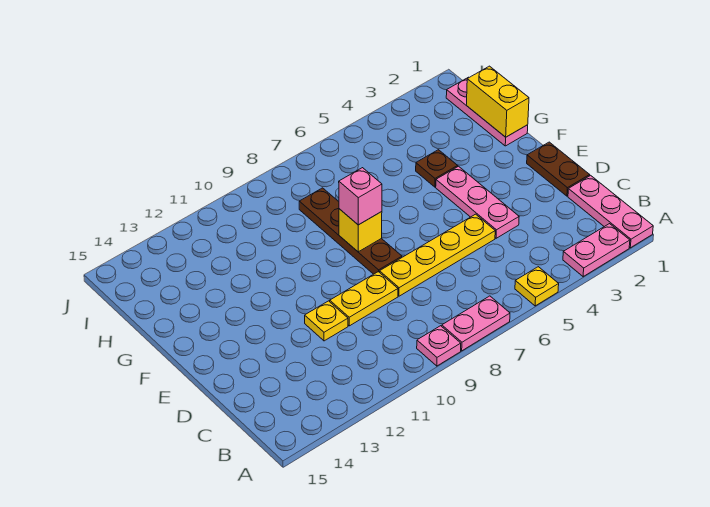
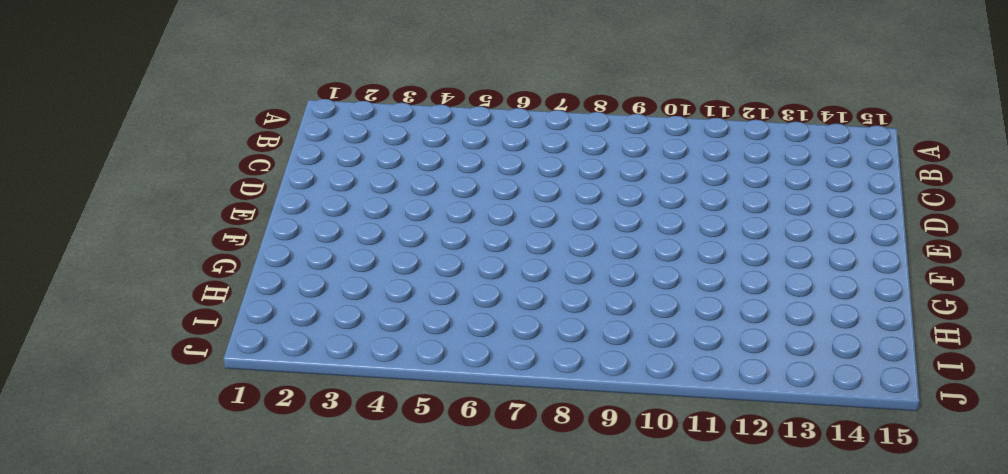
none -> pink plate A1:C1 level 1
none -> pink plate A2:A3 level 1
none -> yellow plate A5 level 1

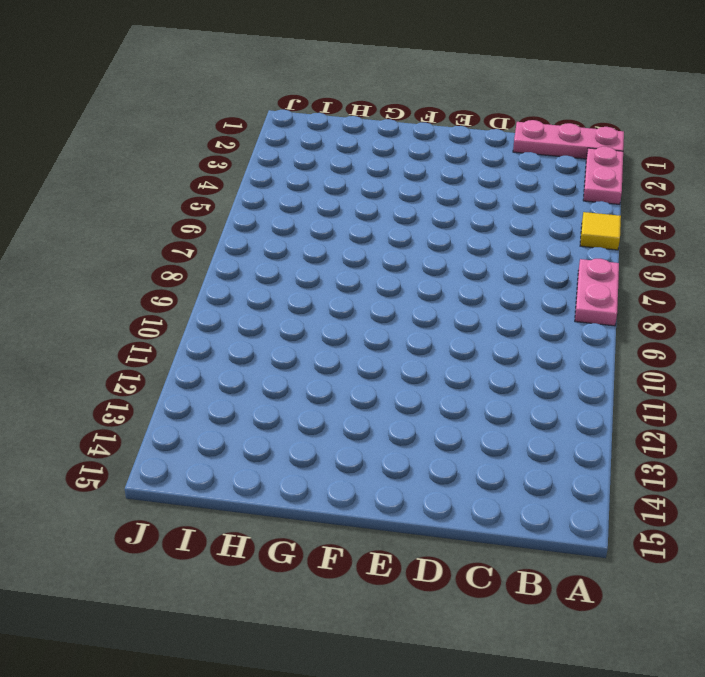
yellow tile A5 level 1 -> yellow plate A5 level 1
none -> pink plate A9 level 1
none -> brown plate D1:E1 level 1
none -> pink plate D4:F4 level 1

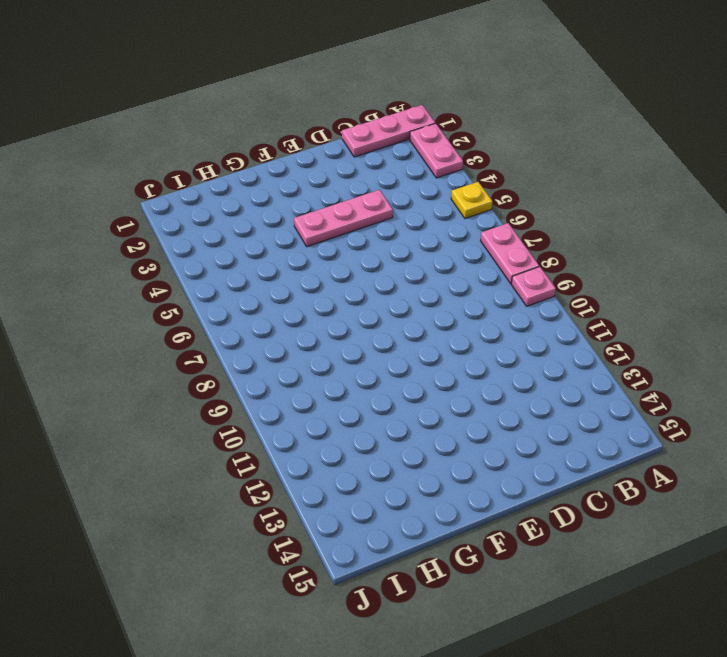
none -> brown plate D1:E1 level 1
none -> yellow plate D5:D8 level 1
none -> yellow plate D9:D10 level 1

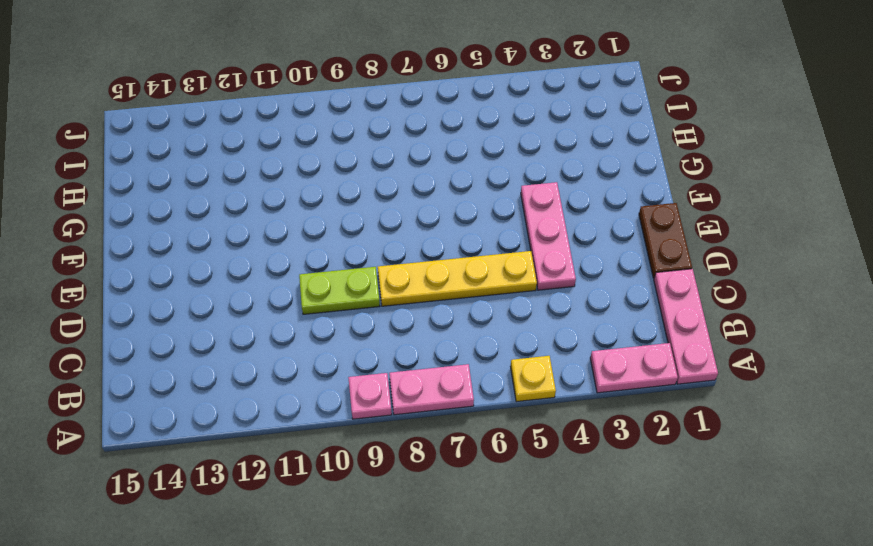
lime plate D9:D10 level 1 -> yellow plate D9:D10 level 1
none -> yellow plate D11 level 1
none -> brown plate E8:H8 level 1
none -> pink plate G1:I1 level 1

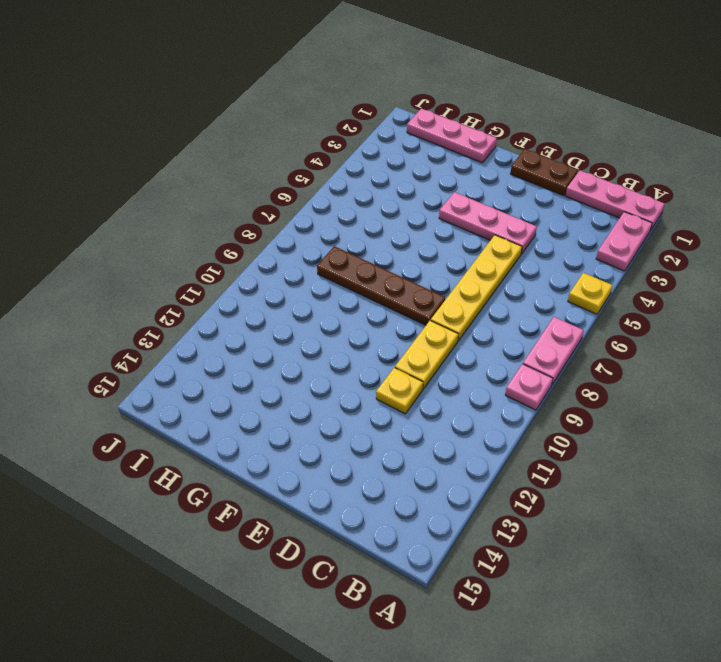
none -> brown plate G4 level 1
none -> yellow brick F8 level 2
none -> yellow brick G1:H1 level 2

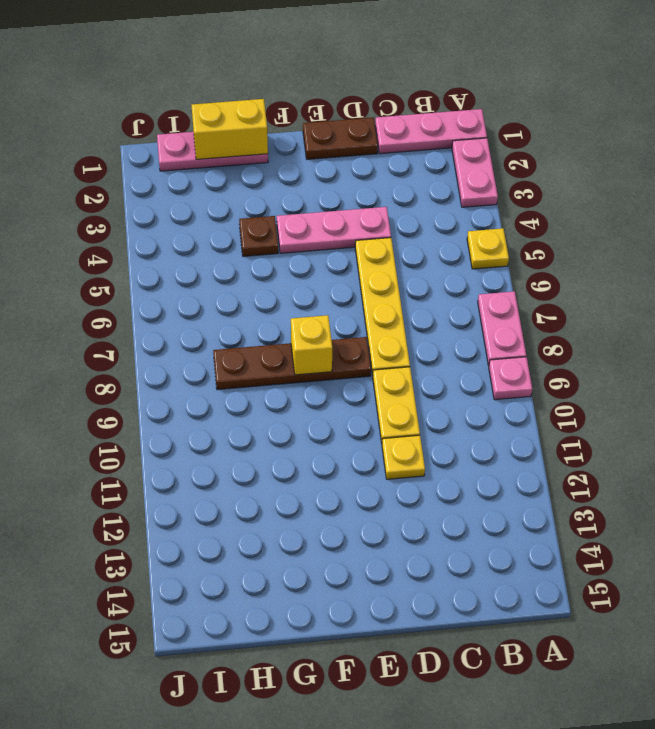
none -> pink brick F8 level 3

